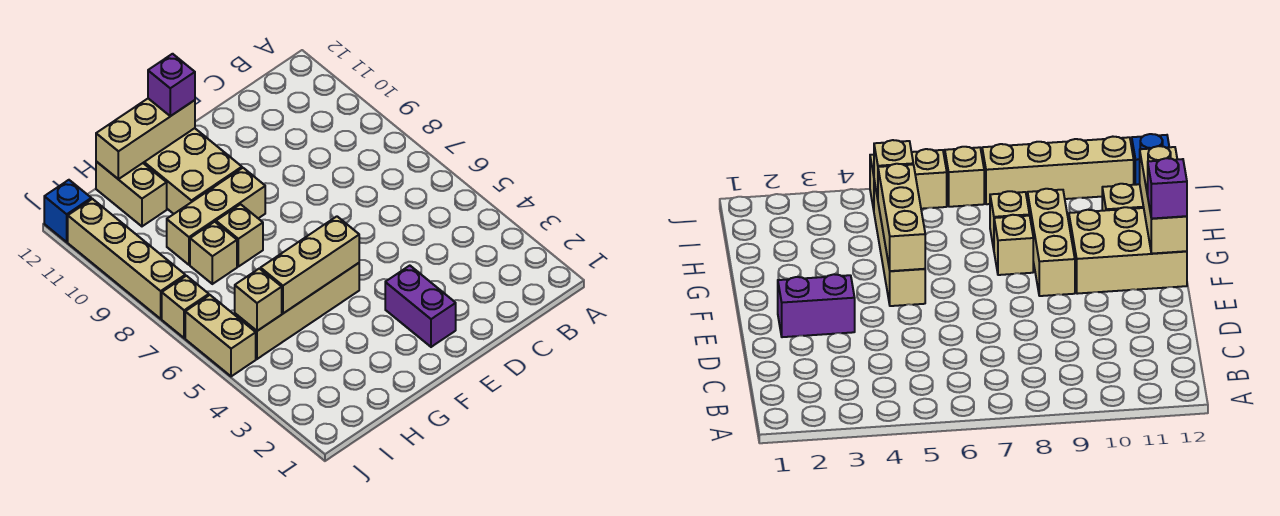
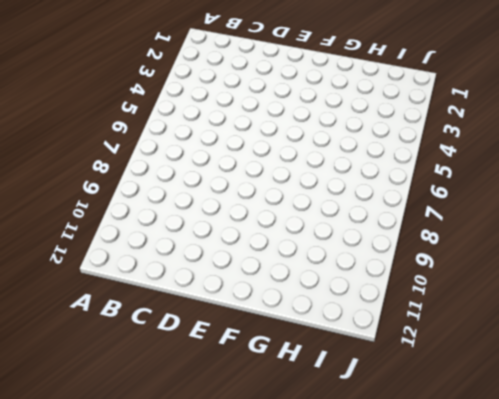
none -> purple brick E2:E3 level 1
none -> tan brick F5:I5 level 1
none -> tan brick F9:H9 level 1

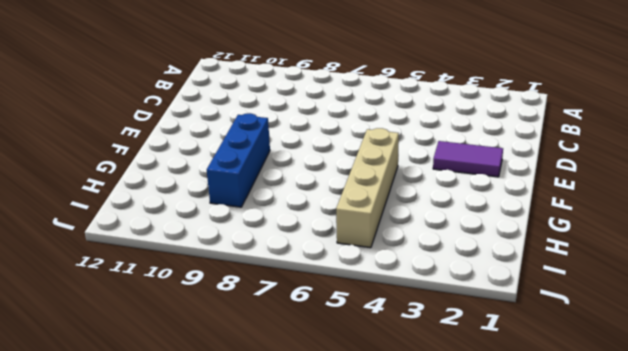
purple tile E2:E3 level 1 -> purple brick E2:E3 level 1
blue brick F9:H9 level 1 -> tan brick F9:H9 level 1
none -> tan brick F10:G12 level 1
none -> tan brick G8 level 1
none -> tan brick H8 level 1

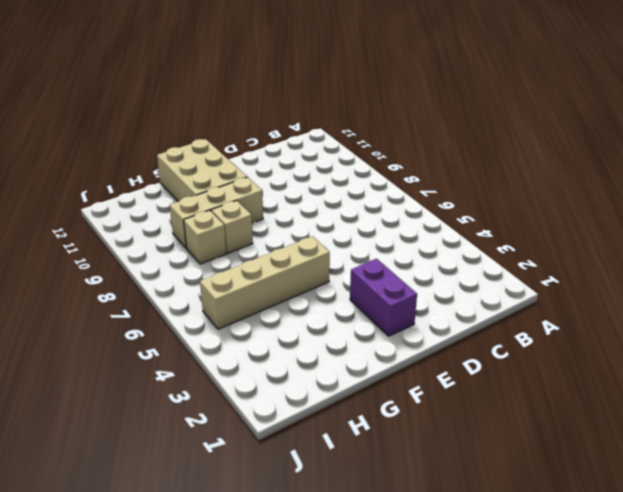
none -> tan brick H11:H12 level 1
none -> tan brick J5:J6 level 1
none -> tan brick J7 level 1

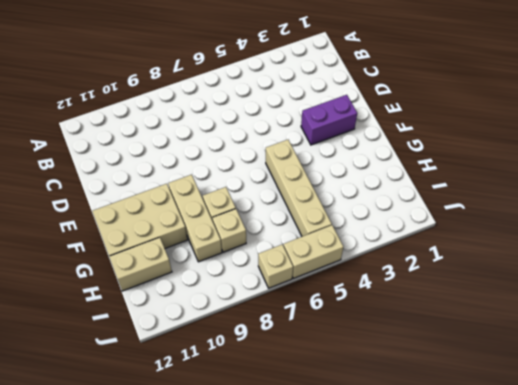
none -> tan brick J8:J11 level 1
none -> blue brick J12 level 1
none -> tan brick F5:H5 level 2

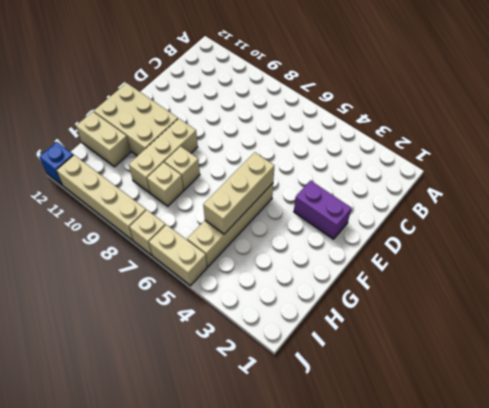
none -> tan brick F12:H12 level 2
none -> tan brick I5 level 2
none -> purple brick F12 level 3

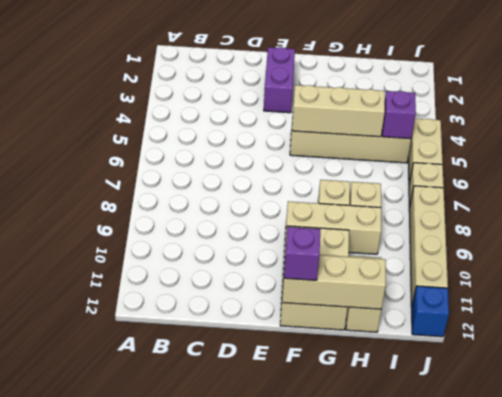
purple brick I5 level 2 -> tan brick I5 level 2

